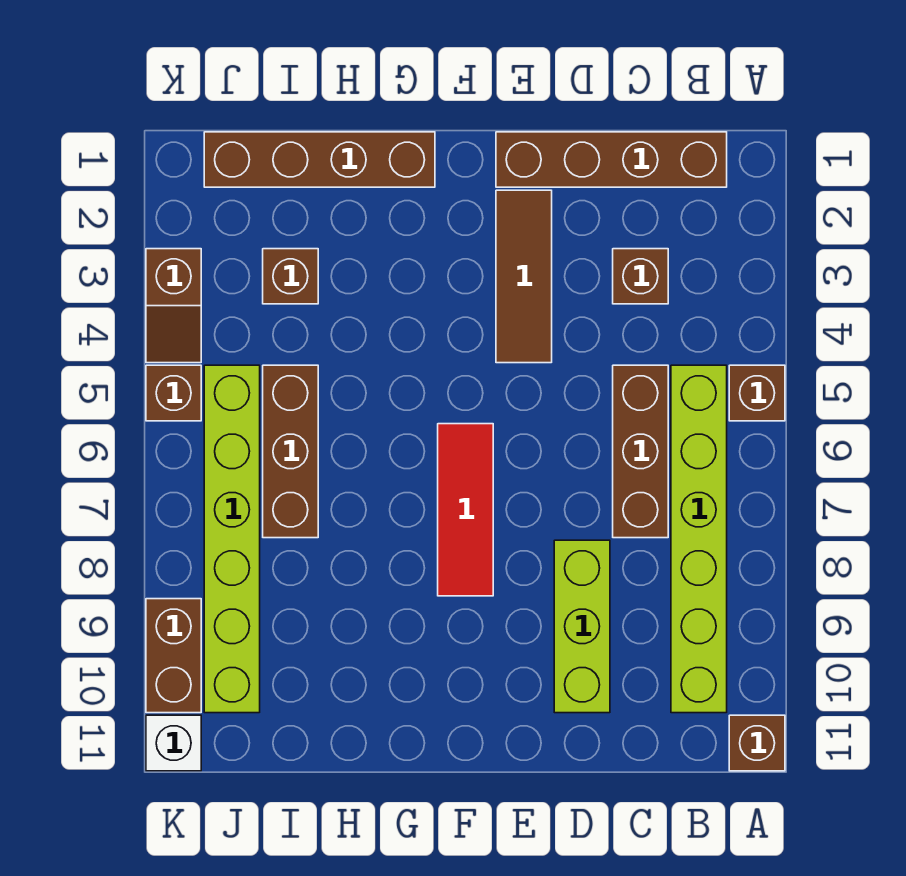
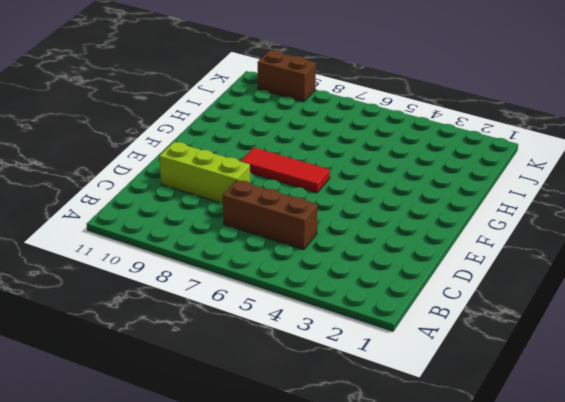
none -> brown brick A5 level 1
none -> brown brick A11 level 1
none -> brown brick B1:E1 level 1

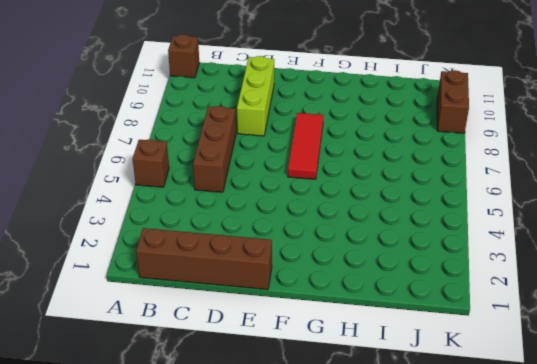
none -> lime brick B5:B10 level 1
none -> brown brick C3 level 1
none -> brown tile E2:E4 level 1

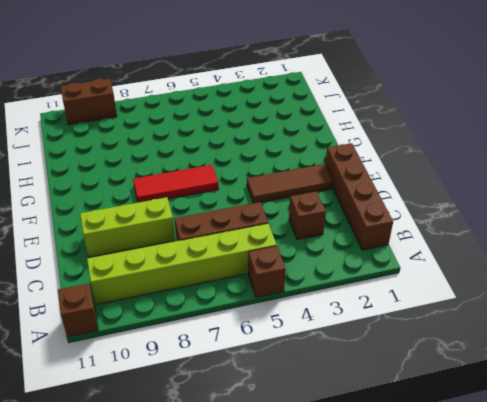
none -> brown brick G1:J1 level 1
none -> brown brick I3 level 1
none -> brown brick I5:I7 level 1

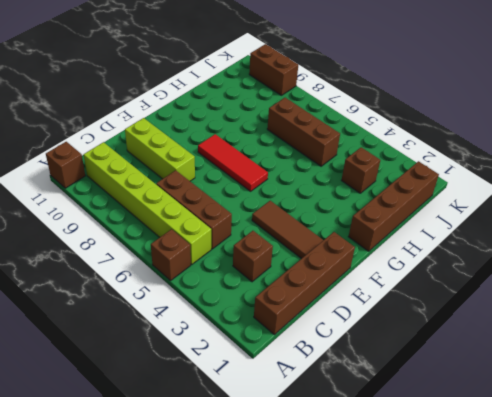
none -> lime brick J5:J10 level 1
none -> brown slope K3:K4 level 1 top 3
none -> brown brick K5 level 1

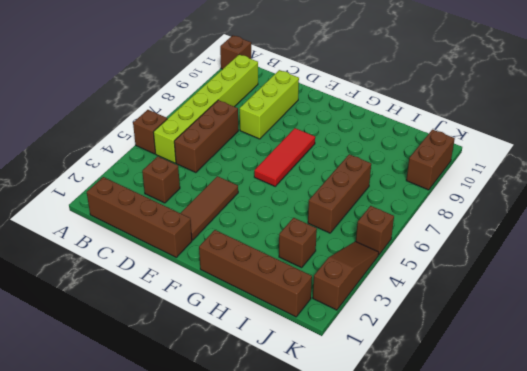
brown slope K2:K4 level 1 top 2 -> brown slope K3:K4 level 1 top 3
none -> lime brick J5:J10 level 1
none -> white brick K11 level 1

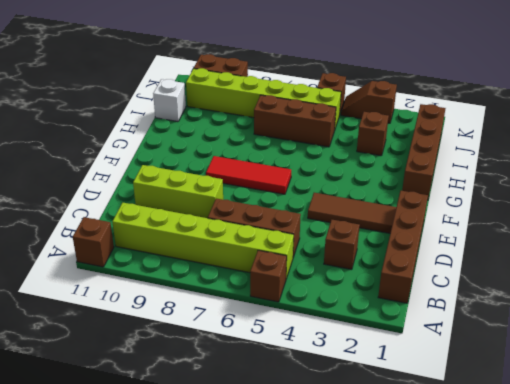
white brick I11 level 1 -> white brick K11 level 1

